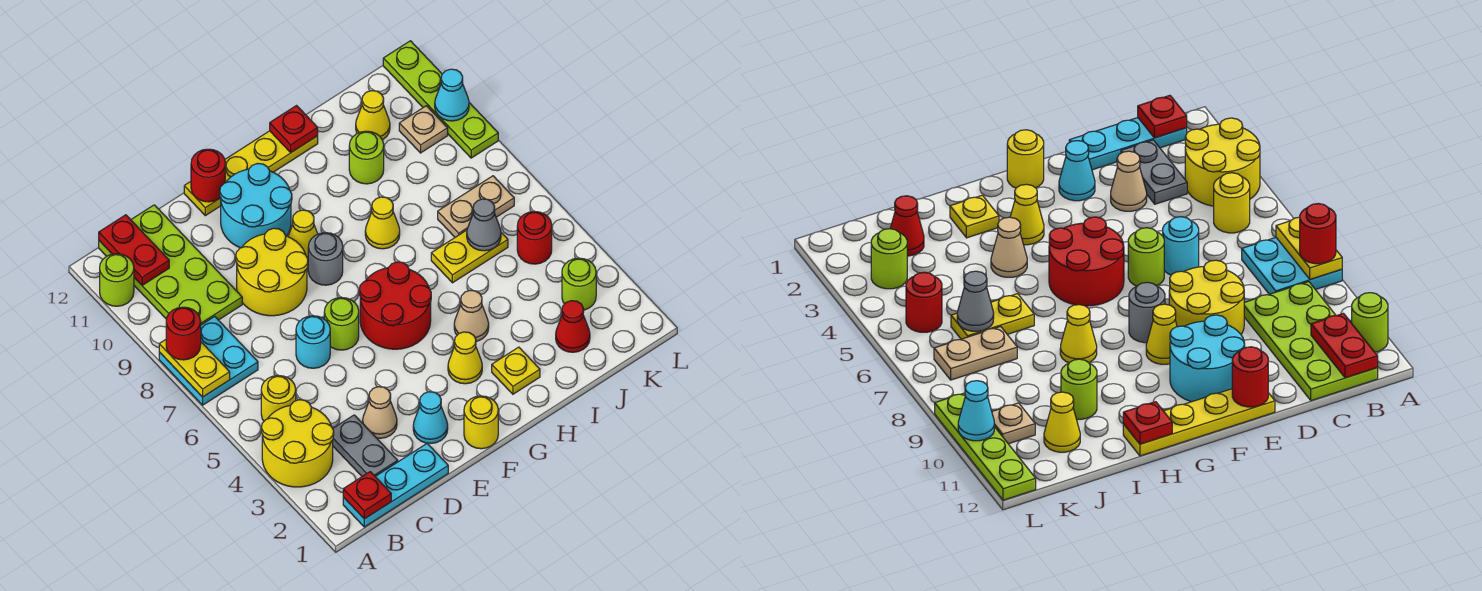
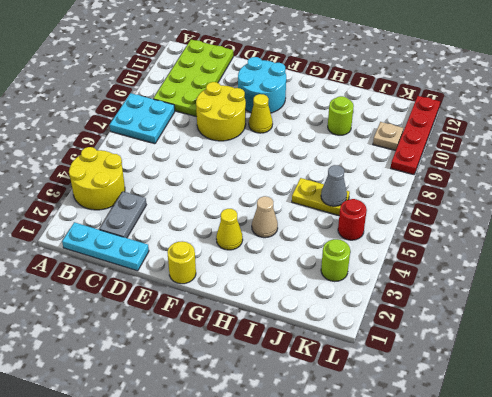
red plate L9:L12 level 1 -> lime plate L9:L12 level 1
none -> lime round brick A11 level 1
none -> yellow round brick B5 level 1
none -> tan cone D3 level 1
none -> cyan round brick D6 level 1

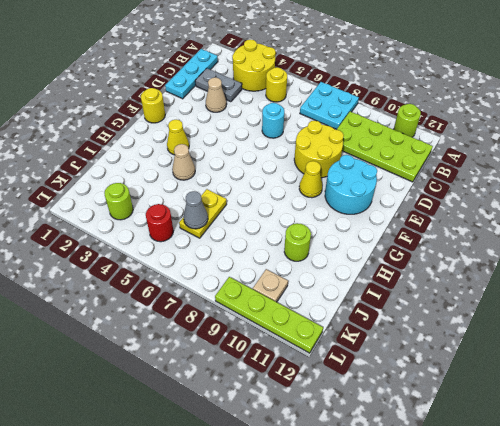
none -> cyan cone E2 level 1
none -> lime round brick E6 level 1
none -> yellow plate E12:H12 level 1
none -> red round brick F5:G6 level 1

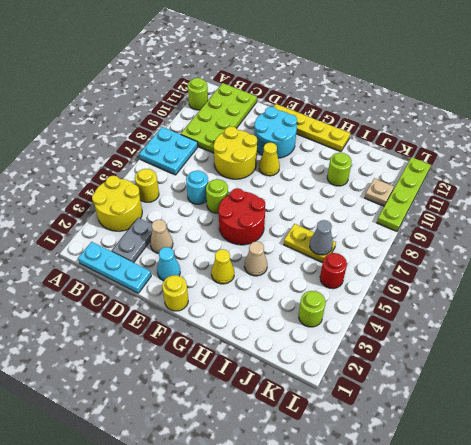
none -> grey round brick F8 level 1
none -> yellow plate H2 level 1
none -> yellow cone H8 level 1
none -> red cone J2 level 1

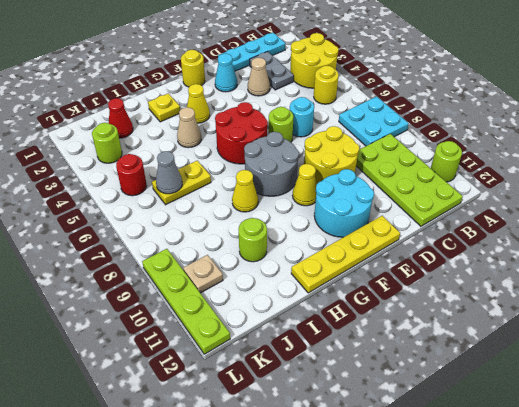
grey round brick F7:G8 level 1 -> grey round brick F8 level 1
none -> tan plate J7:K7 level 1
none -> yellow cone J11 level 1
none -> yellow plate A7:A8 level 2
none -> red plate B1 level 2

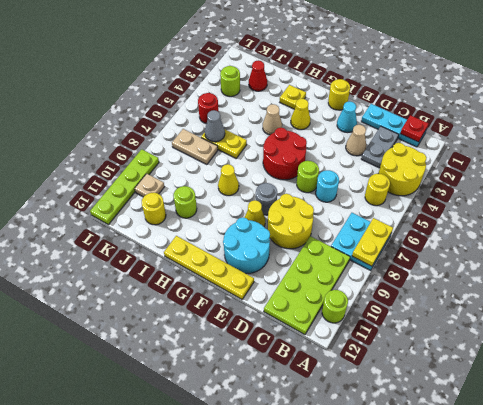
yellow round brick J11 level 1 -> yellow cone J11 level 1
none -> red plate B11:B12 level 2
none -> red round brick E12 level 2
none -> red plate H12 level 2
none -> cyan cone L10 level 2

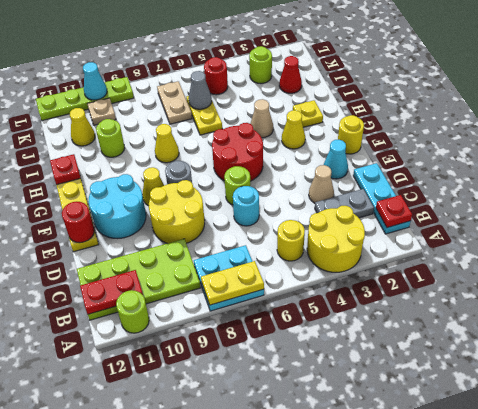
none -> red round brick A8 level 3

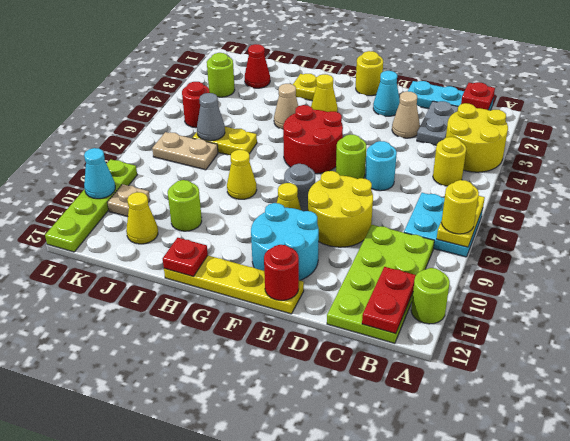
yellow round brick A8 level 3 -> red round brick A8 level 3

